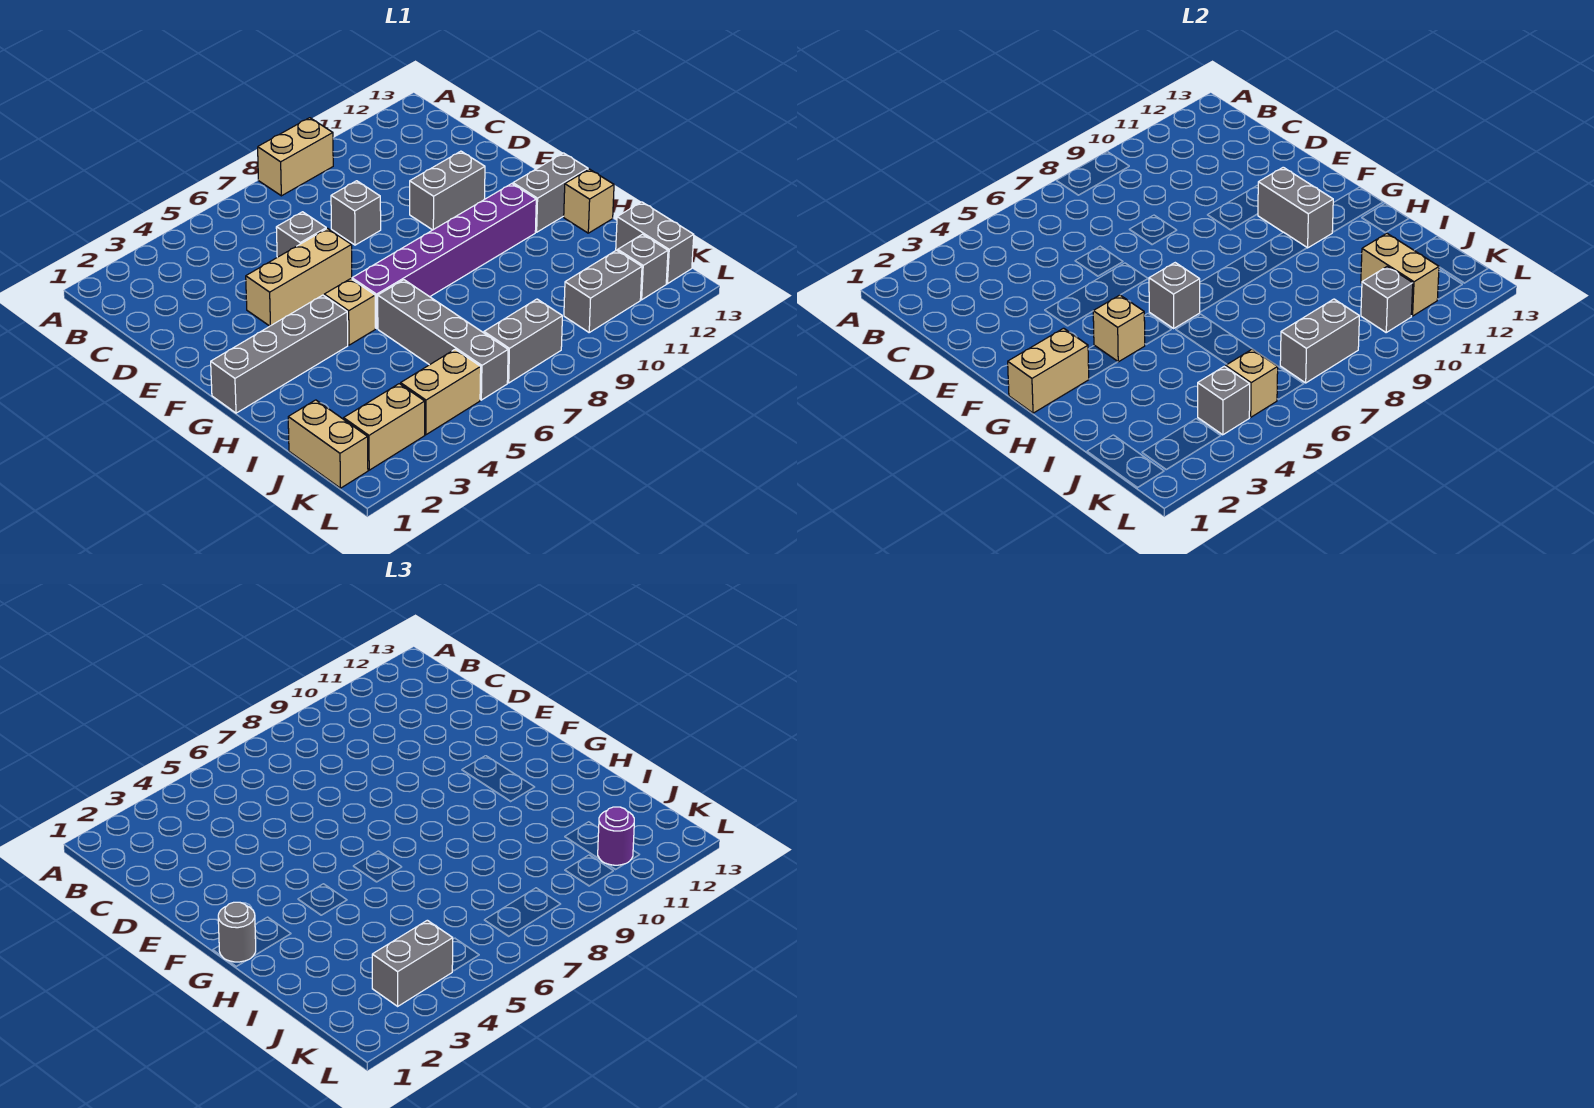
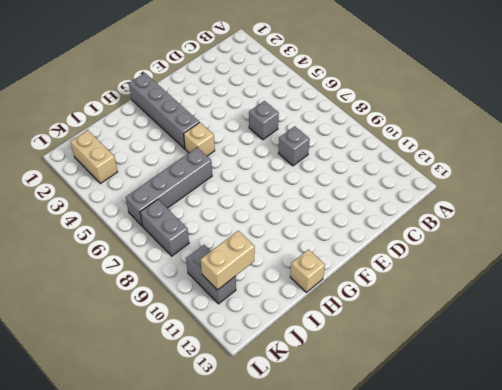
none -> tan brick A8:A9 level 1
none -> tan brick E4:E6 level 1
none -> grey brick E10:E11 level 1
none -> purple brick G6:G11 level 1

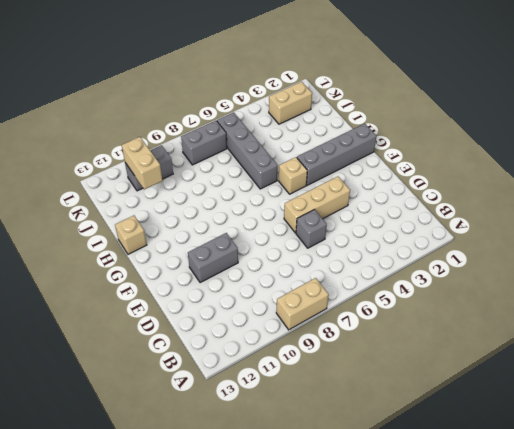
none -> grey brick D8 level 1
none -> purple brick G6:G11 level 1
none -> grey brick G12:G13 level 1
none -> tan brick J1:K1 level 1

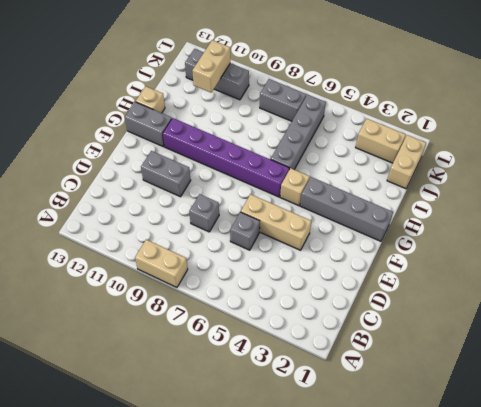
none -> grey brick J13:K13 level 1
none -> tan brick K4:K5 level 1
none -> grey brick F11:G11 level 2
none -> tan brick G1:G2 level 2

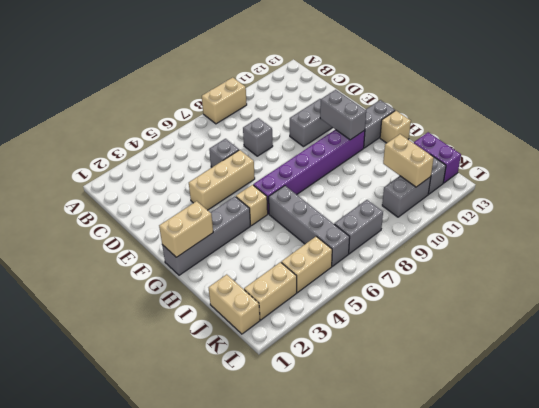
purple brick J13:K13 level 1 -> grey brick J13:K13 level 1
none -> tan brick G4 level 2
none -> grey brick G6 level 2
none -> grey brick K4 level 2
none -> tan brick K5 level 2

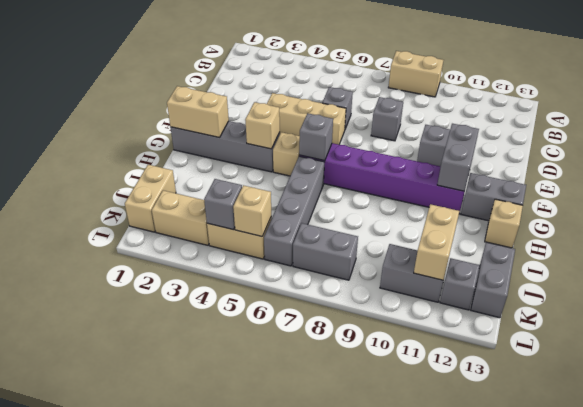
none -> grey brick K7:K8 level 2
none -> grey brick K10 level 2
none -> grey round brick G1 level 3
none -> grey brick K3:K4 level 3

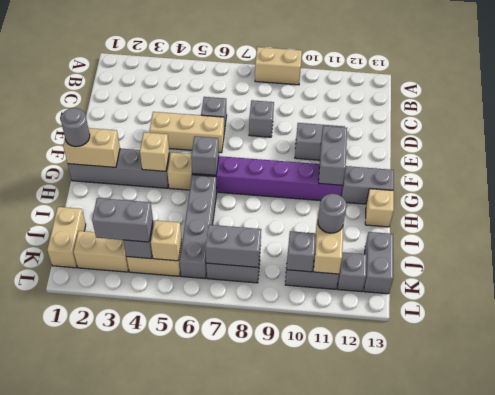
grey round brick J11 level 3 -> none
none -> purple round brick K11 level 3

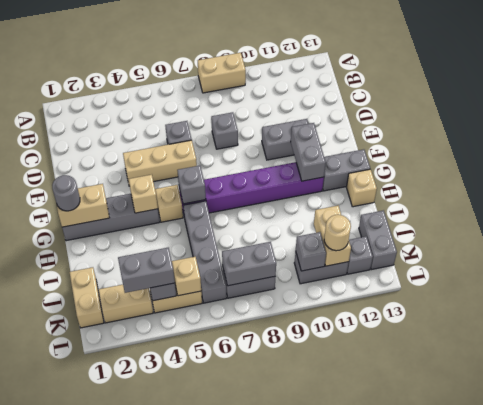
tan round brick K11 level 3 -> purple round brick K11 level 3

